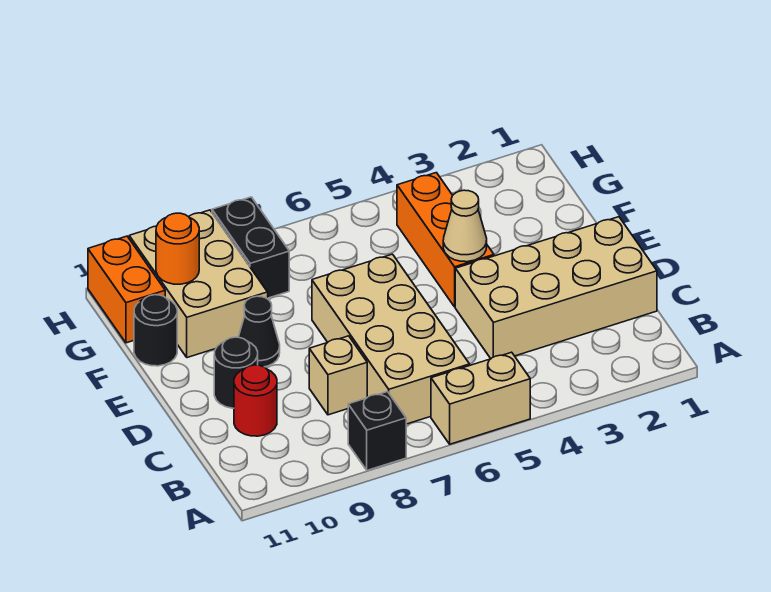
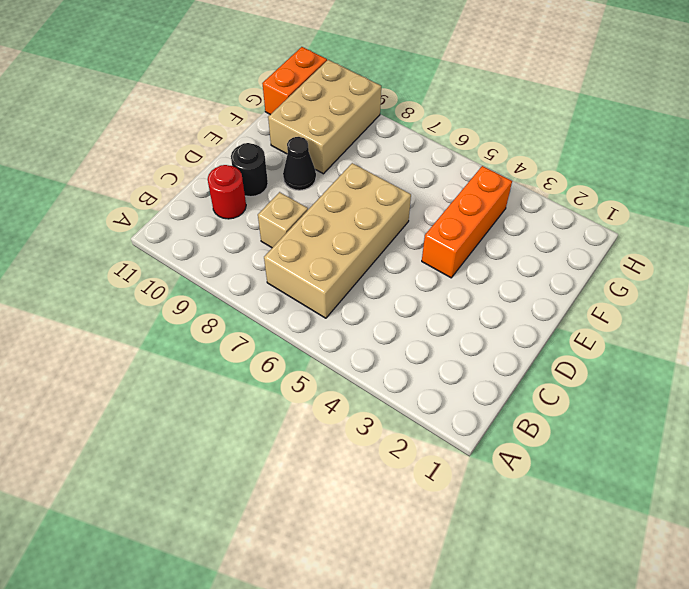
none -> tan brick A5:A6 level 1
none -> black brick A8 level 1
none -> tan brick C1:D4 level 1

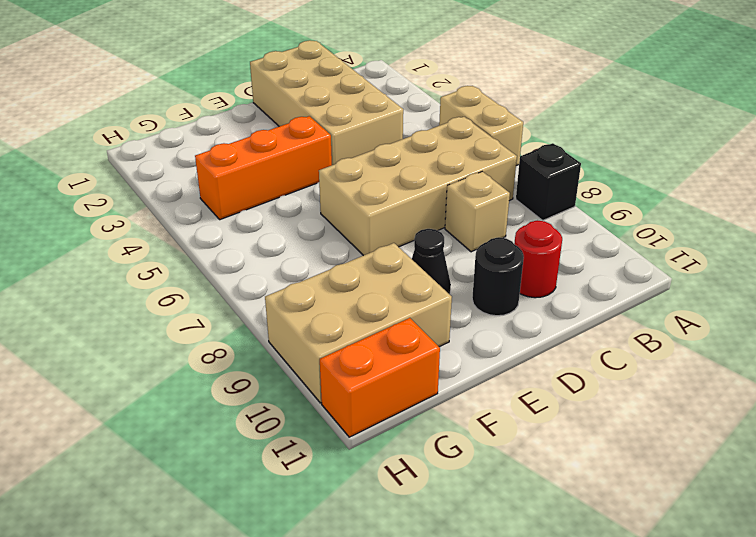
none -> black round brick F11 level 1
none -> black brick G8:H8 level 1
none -> tan cone E4 level 2

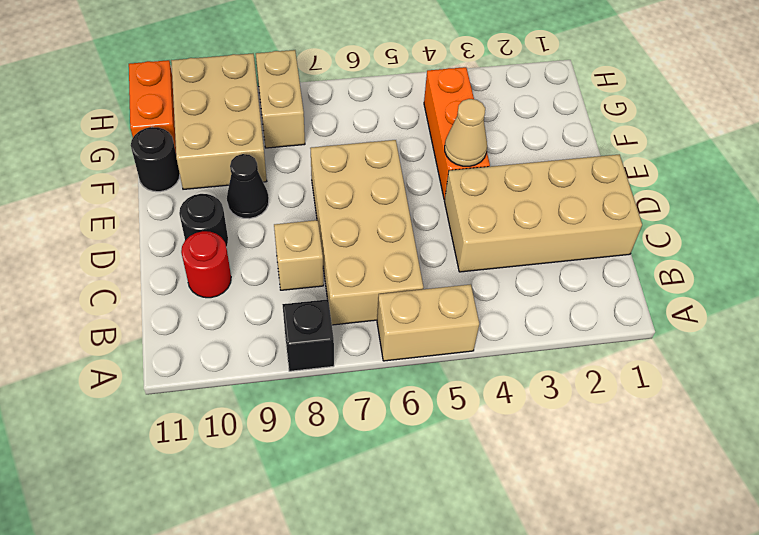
tan brick G8:H8 level 1 -> black brick G8:H8 level 1
none -> orange round brick G10 level 2

